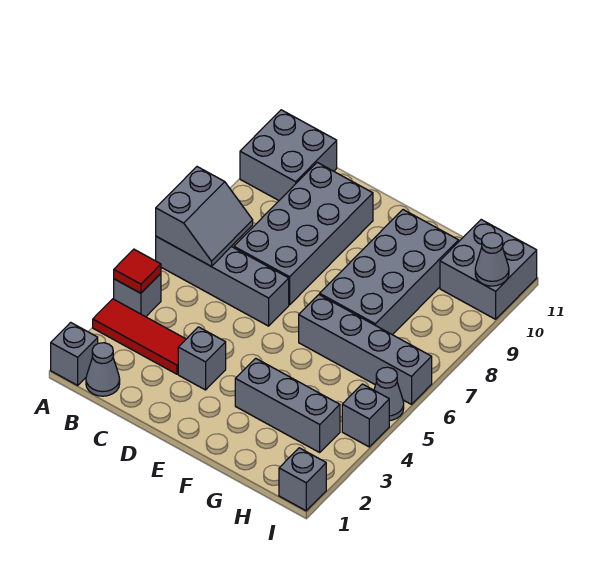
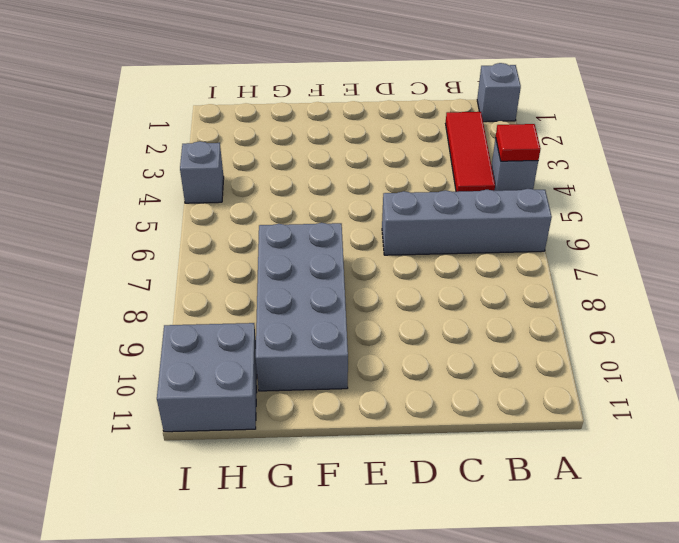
red tile B2:B4 level 1 -> red tile A3:C3 level 1
none -> grey brick A10:B11 level 1
none -> grey cone B1 level 1
none -> grey brick C7:D10 level 1

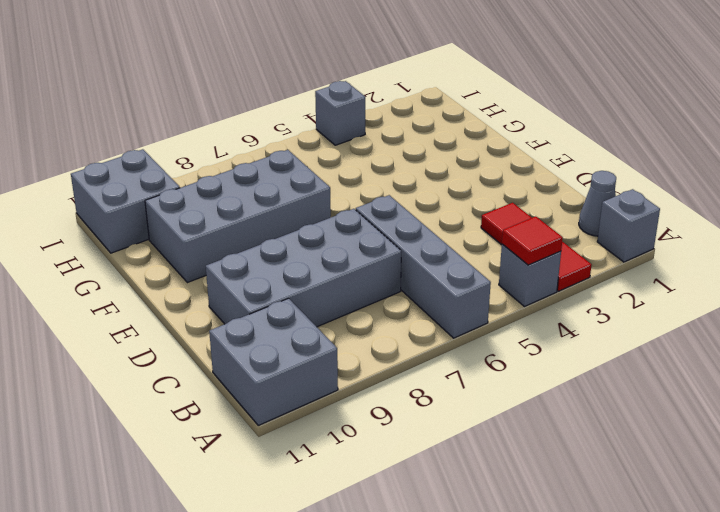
none -> grey brick D3 level 1
none -> grey brick F3:H3 level 1
none -> grey brick F6:I6 level 1

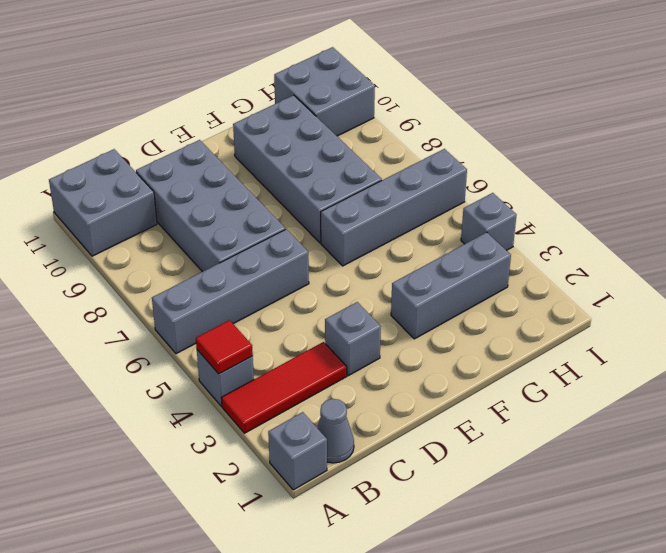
none -> grey brick I1 level 1
none -> grey cone I5 level 1
none -> grey slope A6:B7 level 2 top A

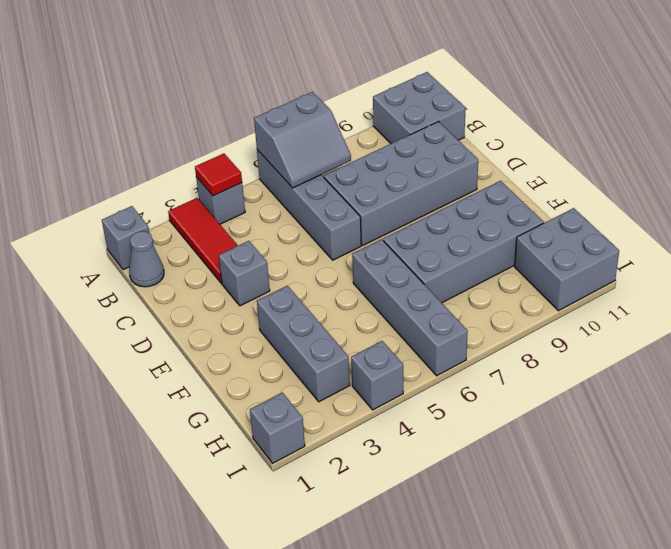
none -> grey cone I5 level 1
none -> grey cone I10 level 2

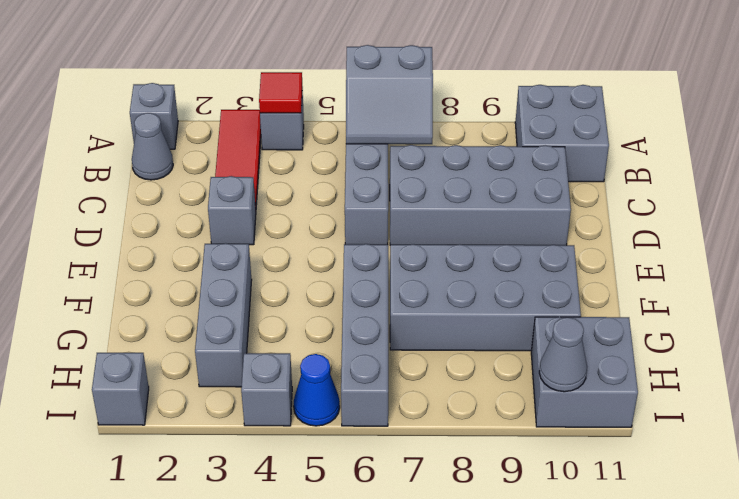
blue cone I5 level 1 -> grey cone I5 level 1

